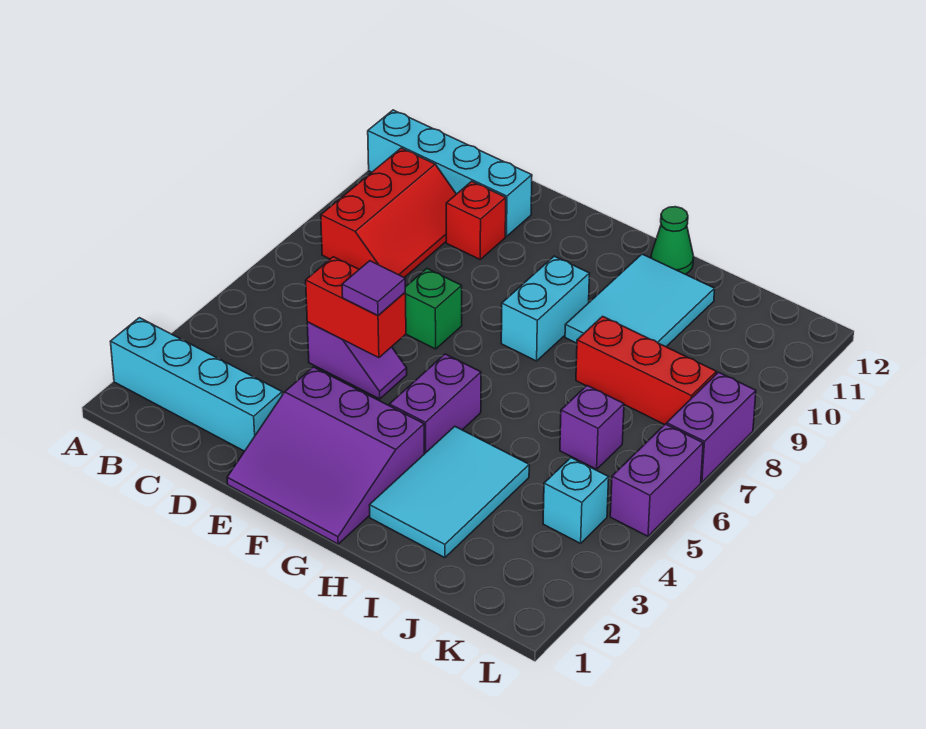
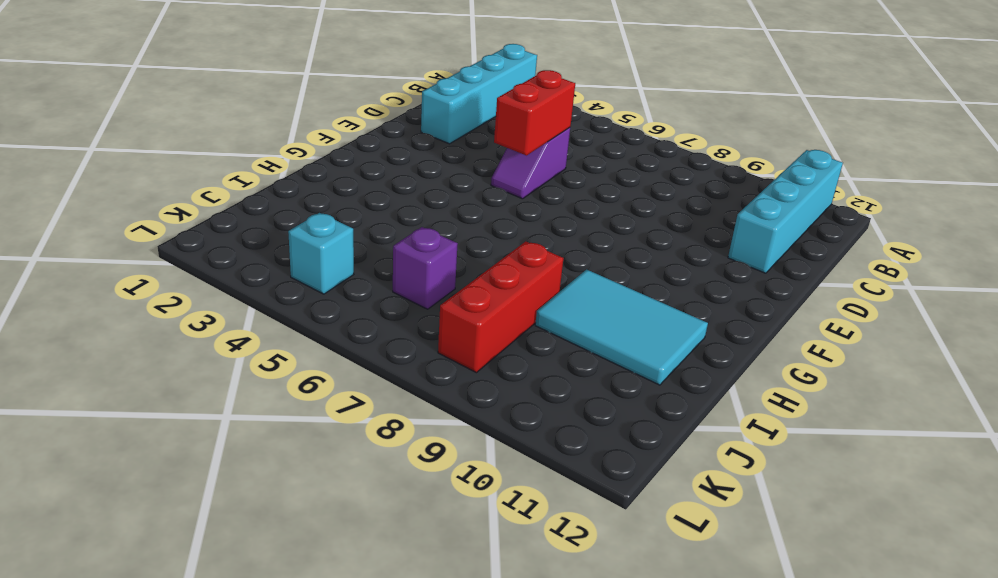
none -> red slope B8:C10 level 1 top B
none -> red brick D10 level 1
none -> purple slope E1:G3 level 1 top 3

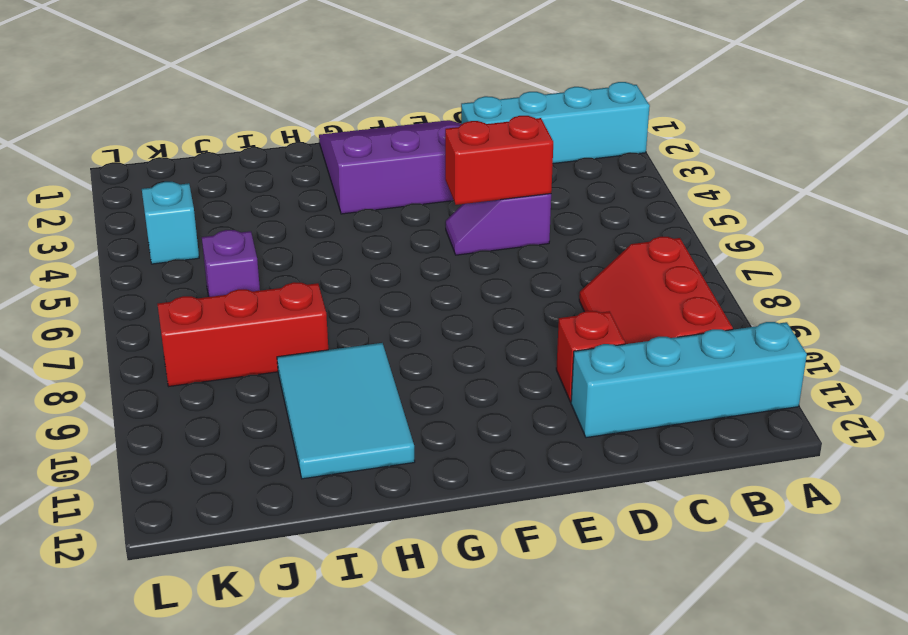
none -> green brick E7 level 1
none -> purple brick G4:G5 level 1
none -> cyan brick G8:G9 level 1

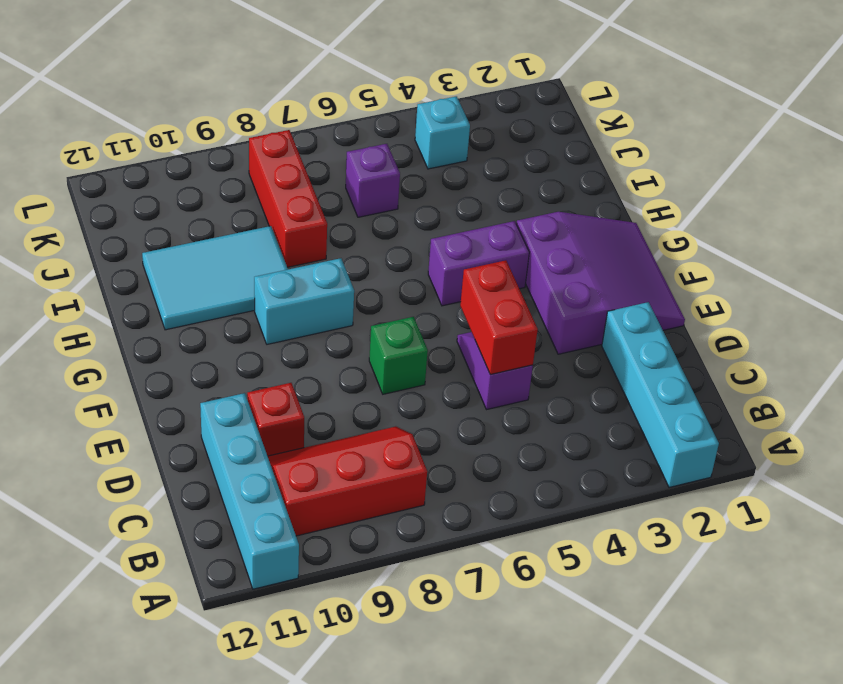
none -> cyan tile H2:I4 level 1
none -> green cone H12 level 1
none -> purple brick L5:L6 level 1

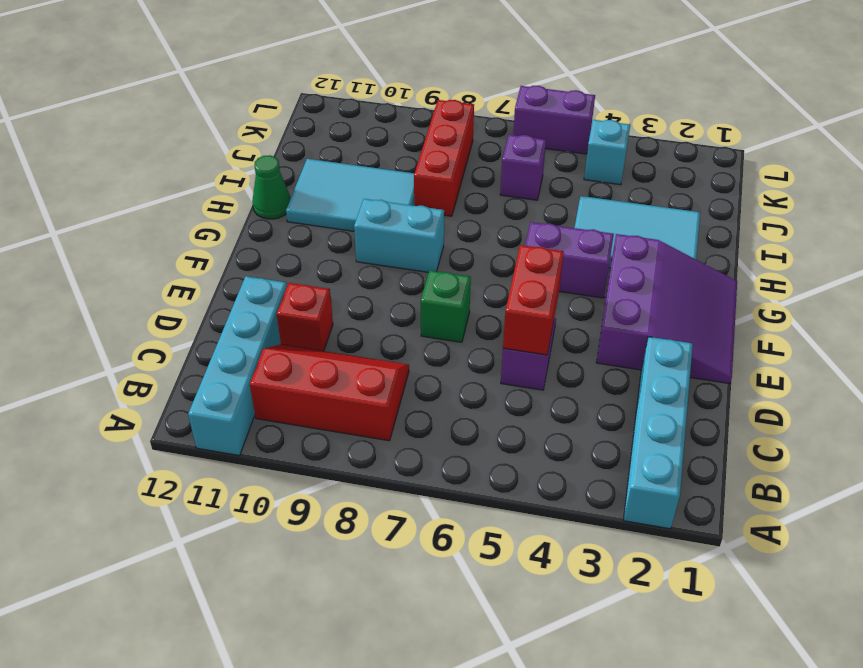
none -> purple brick L7:L8 level 1
none -> purple tile E5 level 3

